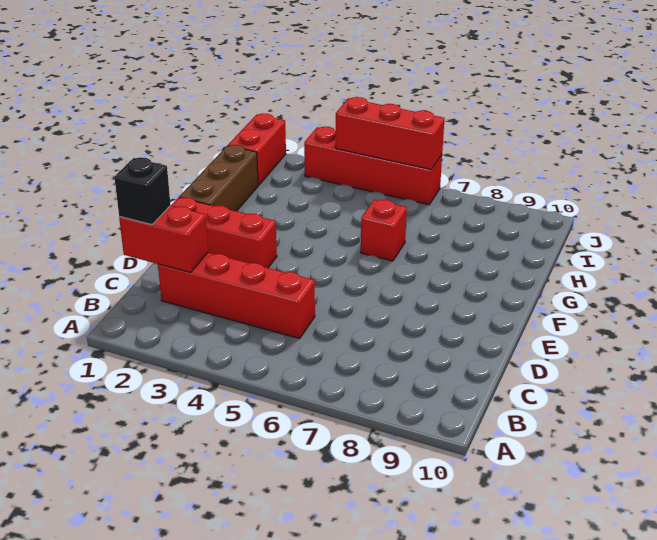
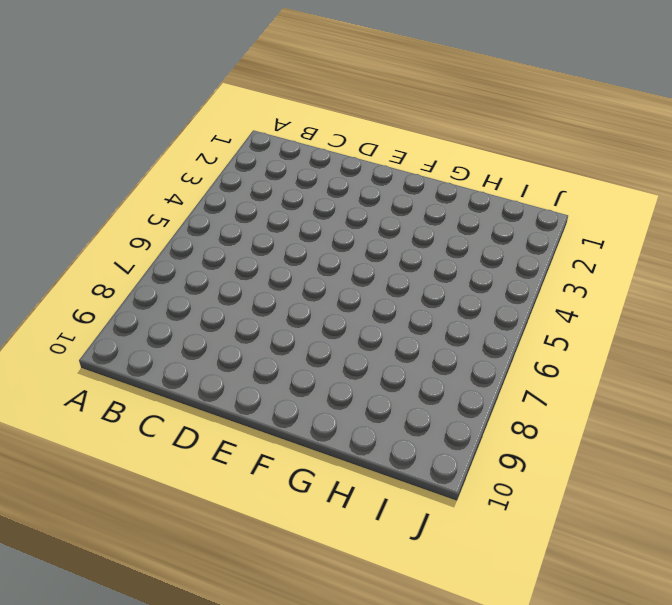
none -> red brick C2:C5 level 1
none -> red brick E1:E3 level 1

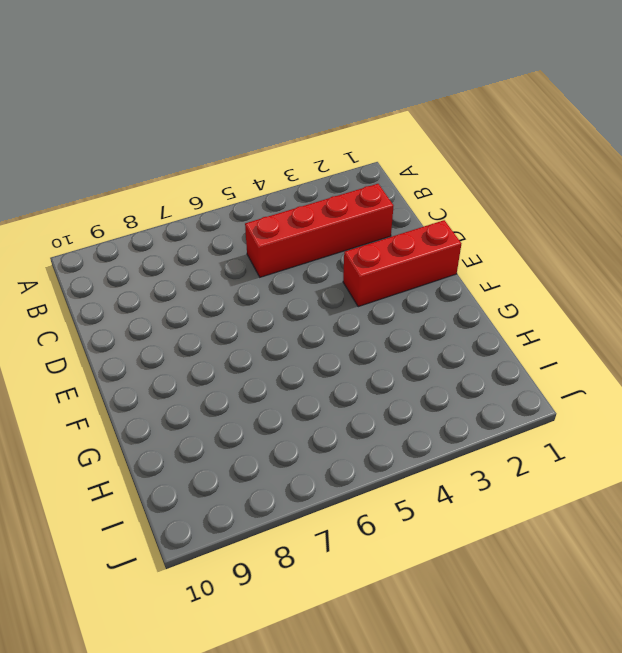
none -> brown brick F1:H1 level 1
none -> red brick G6 level 1

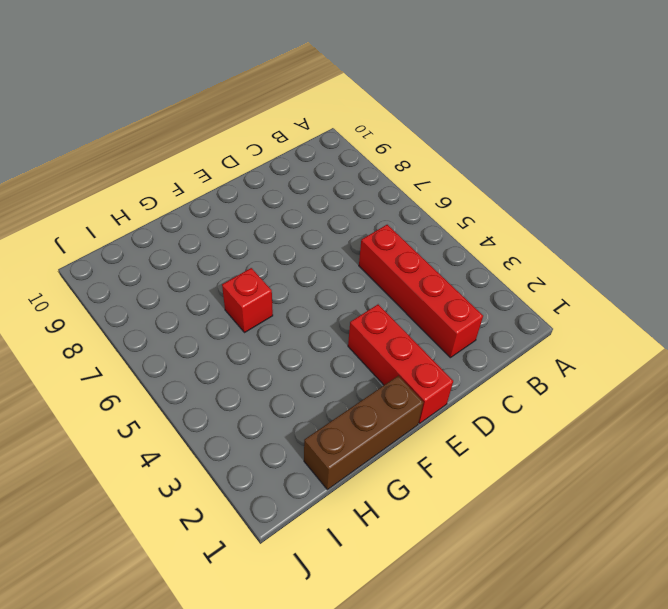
none -> red brick I1:J1 level 1
none -> red brick J3:J6 level 1

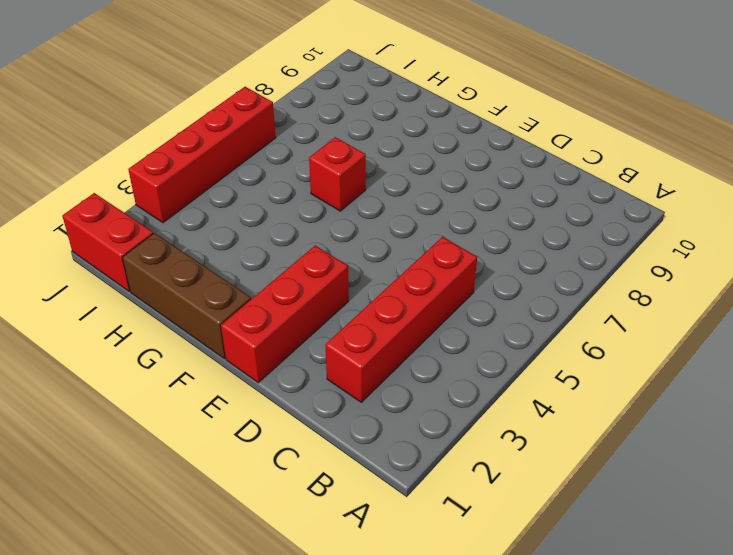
none -> red brick C1:C2 level 2
none -> red brick J4:J6 level 2

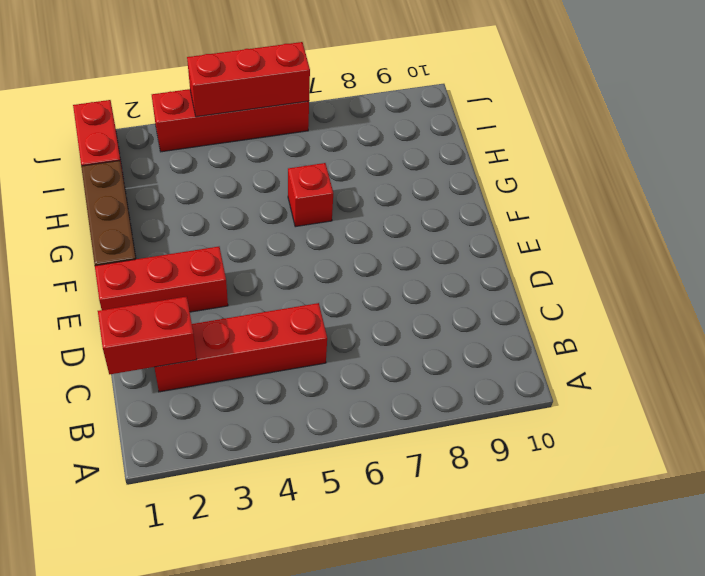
none -> black brick C1 level 3

